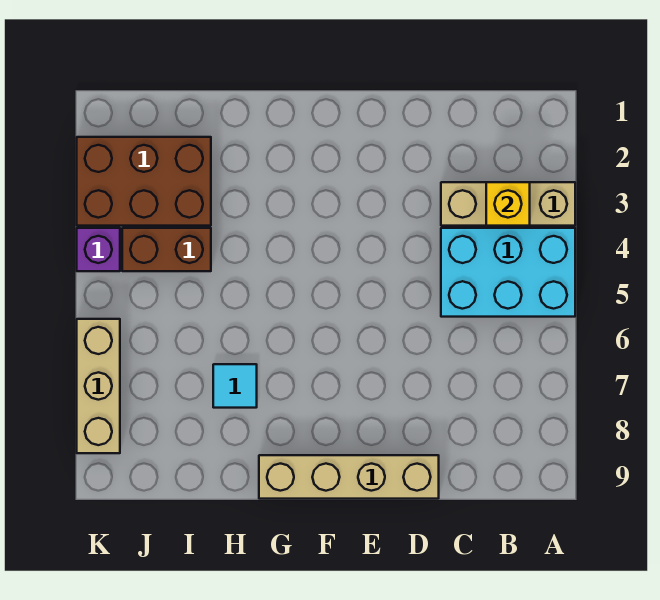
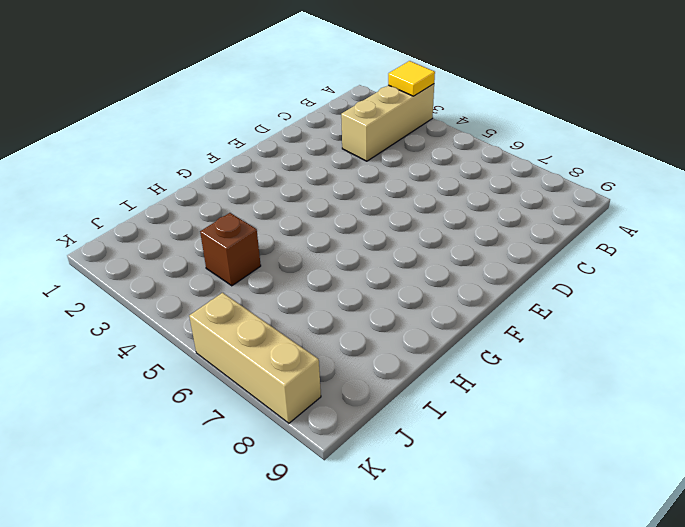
yellow tile A3 level 2 -> none
brown brick I4 level 1 -> brown brick I4:J4 level 1
none -> cyan brick A4:C5 level 1
none -> tan brick D9:G9 level 1

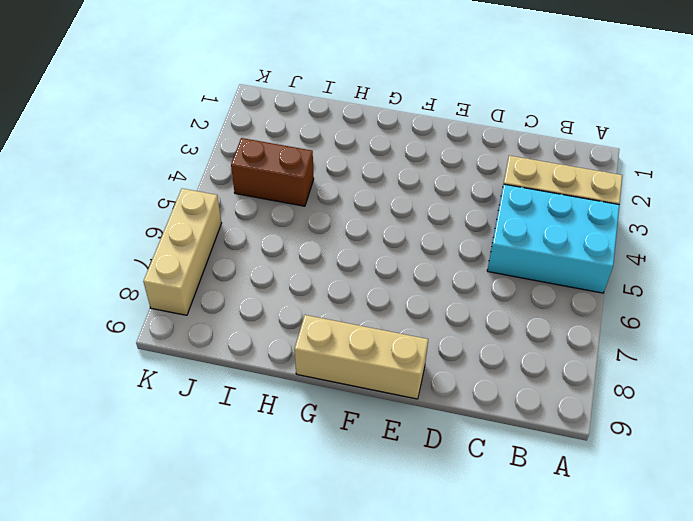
tan brick E9:G9 level 1 -> tan brick D9:G9 level 1
none -> cyan tile H7 level 1
none -> brown brick I2:K3 level 1

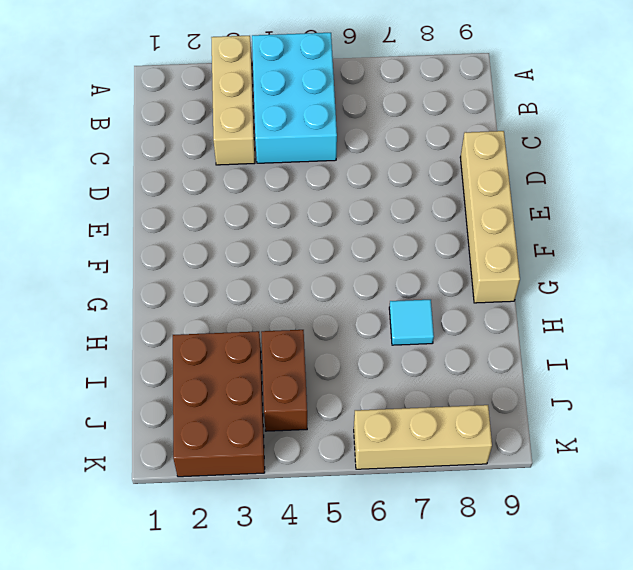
none -> purple brick K4 level 1
none -> yellow brick B3 level 2

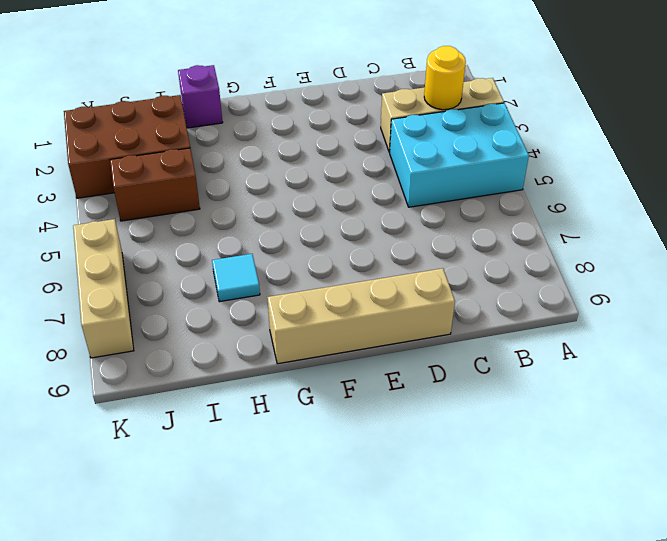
yellow round brick B3 level 2 -> yellow brick B3 level 2
purple brick H1 level 1 -> purple brick K4 level 1

